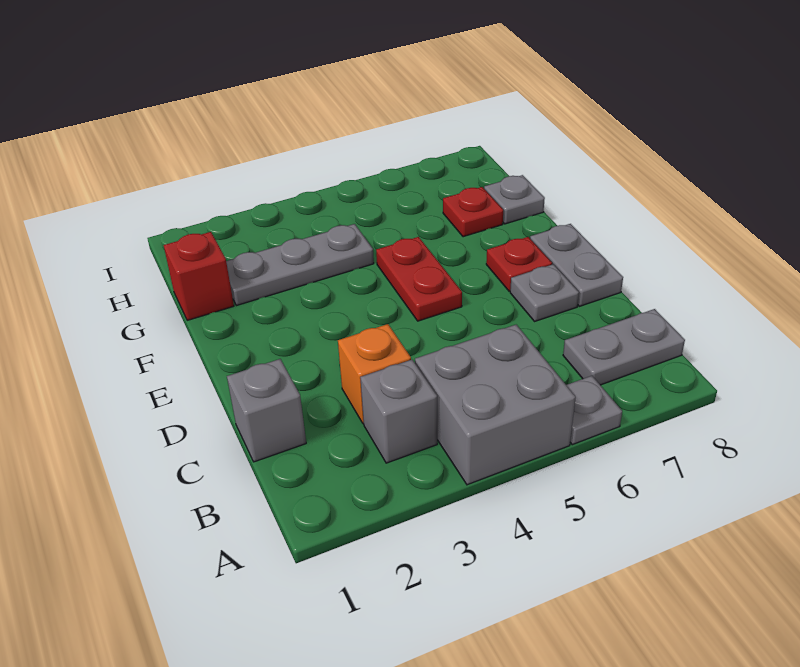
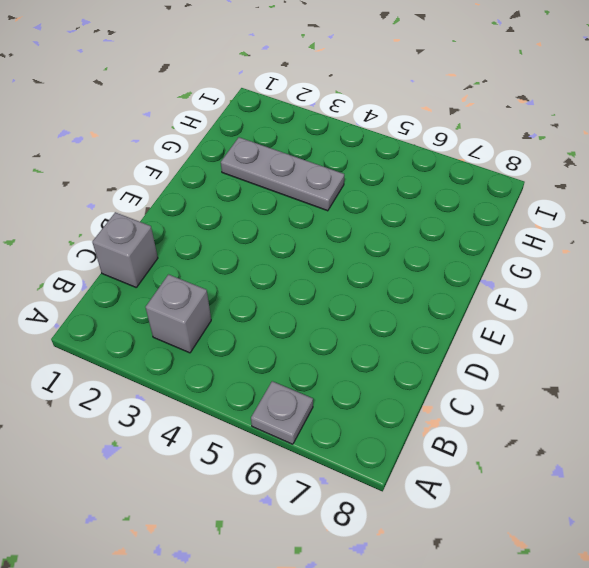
none -> grey brick A4:B5 level 1
none -> grey plate B7:B8 level 1
none -> orange brick C3 level 1

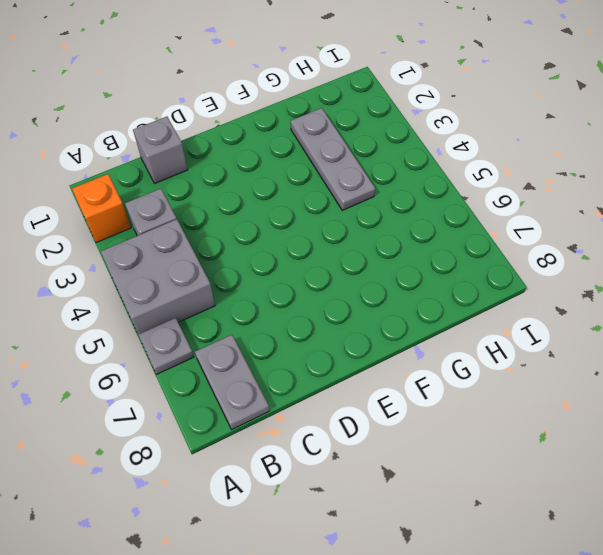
orange brick A2 level 1 -> orange brick C3 level 1
none -> grey plate D7 level 1
none -> grey plate D8:E8 level 1
none -> red plate E5:F5 level 1

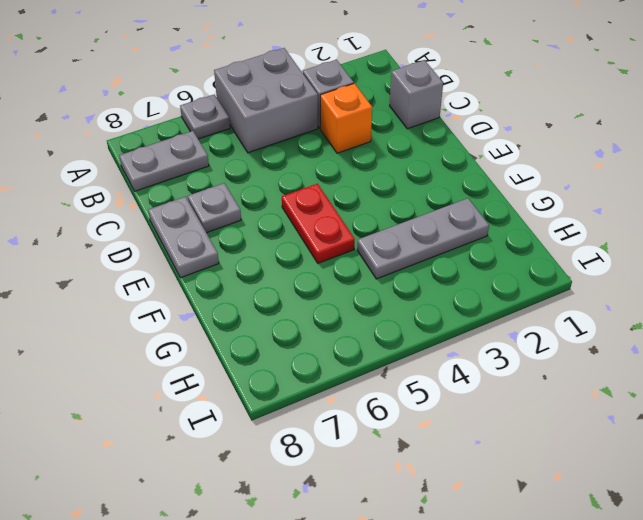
none -> red plate E7 level 1
none -> red brick G1 level 1
none -> red plate G7 level 1

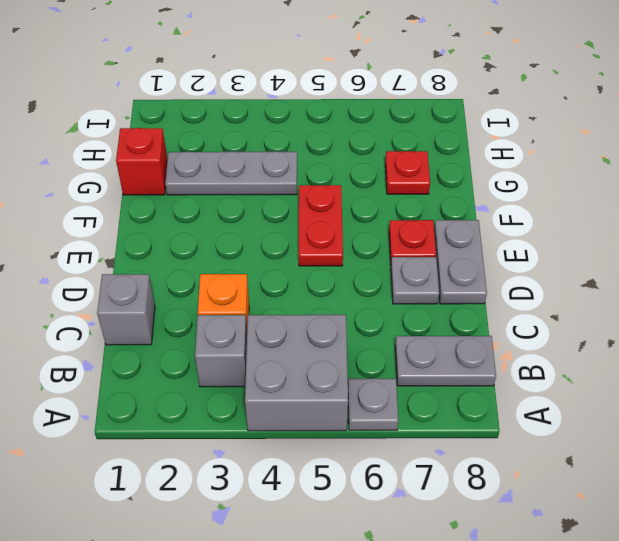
none -> grey plate G8 level 1

